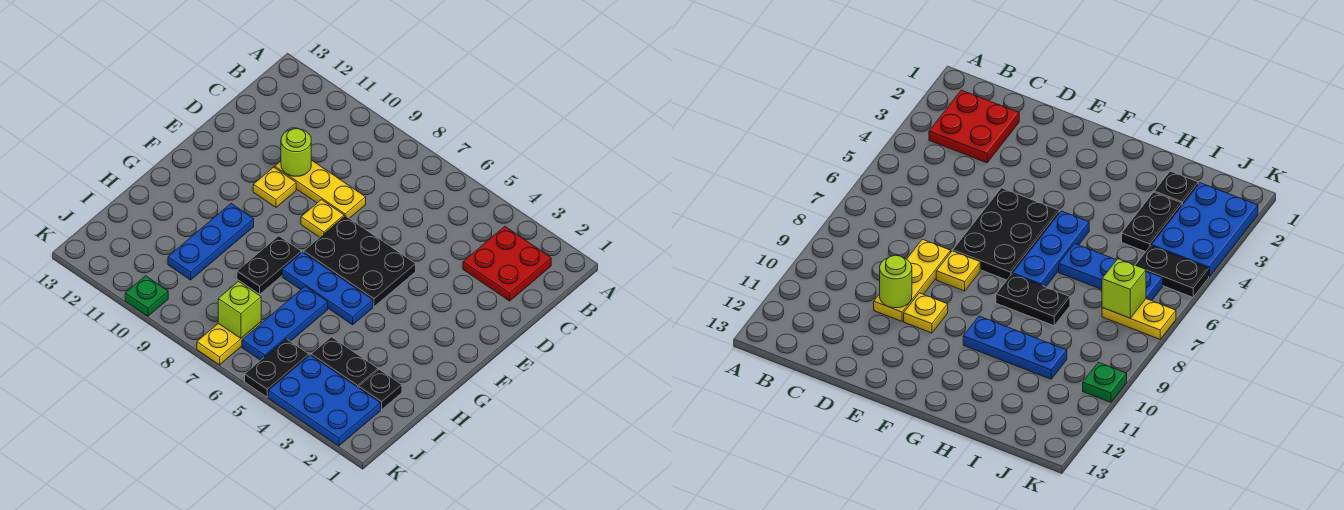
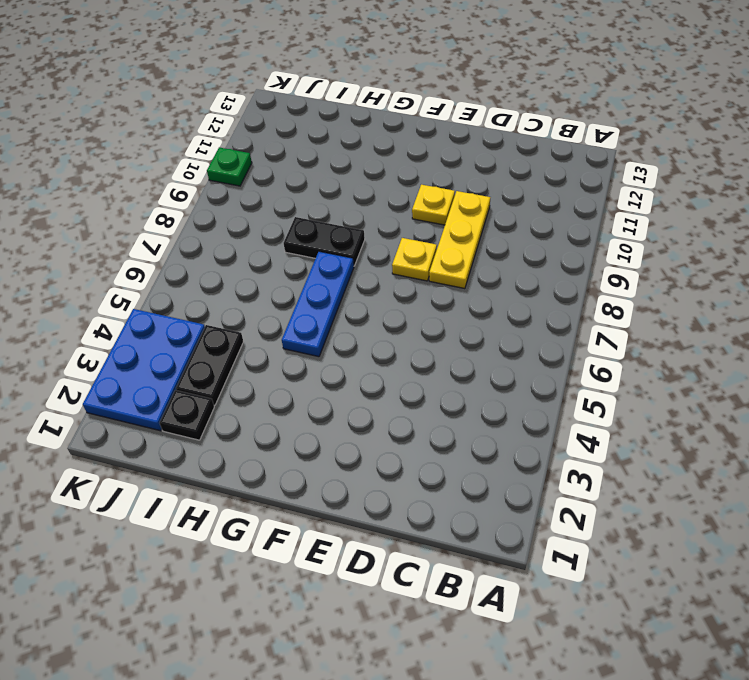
none -> red plate B2:C3 level 1
none -> black plate E5:F7 level 1
none -> blue plate G10:I10 level 1

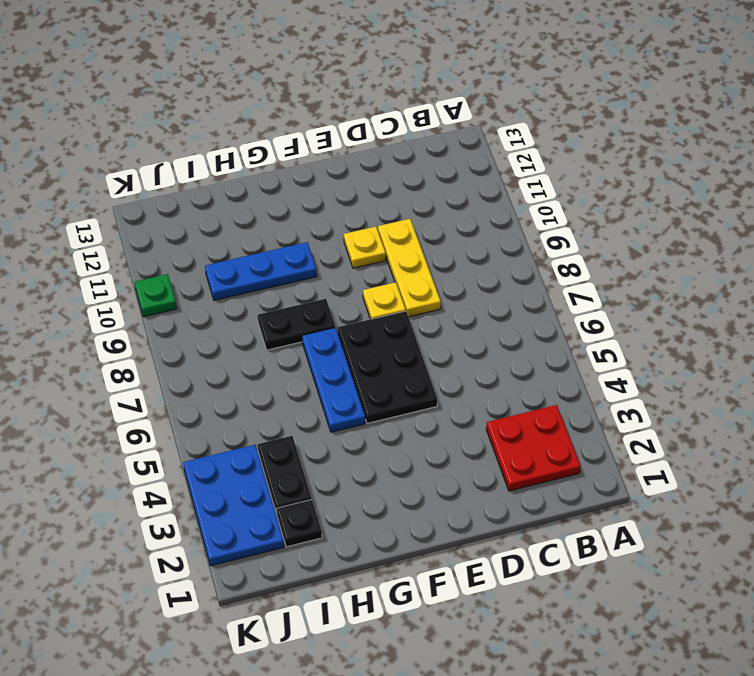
none -> blue plate H6:J6 level 1
none -> black plate J5:K5 level 1
none -> yellow plate J7:K7 level 1

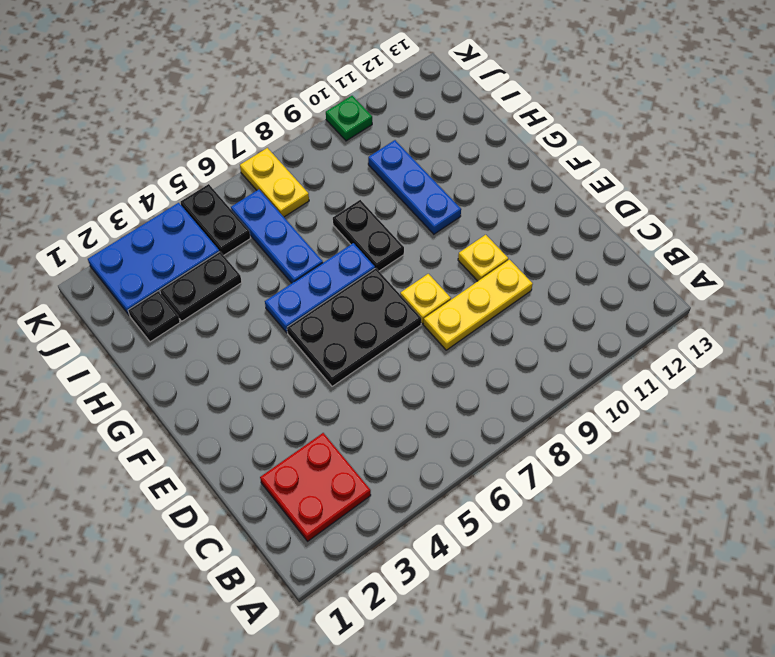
none -> lime round brick D10 level 2
none -> lime brick J7 level 2

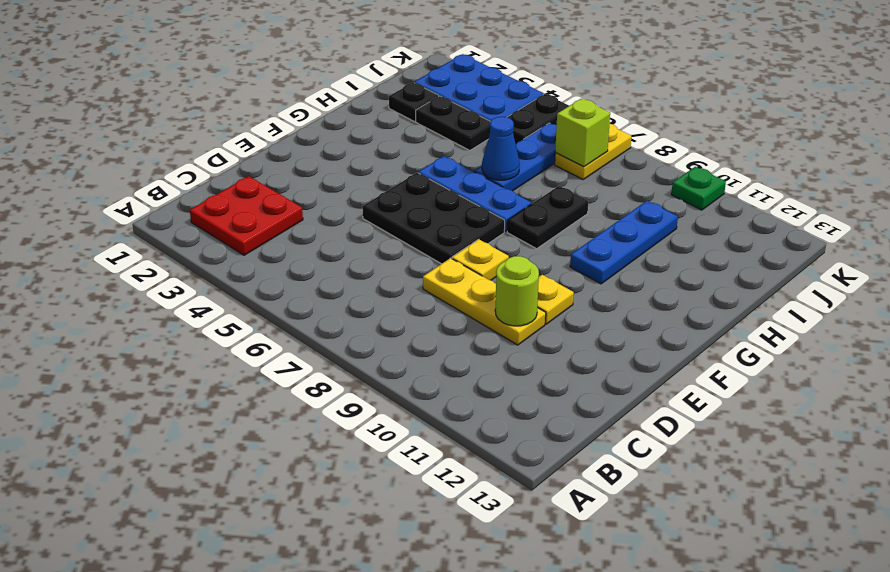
blue cone H6 level 2 -> none

